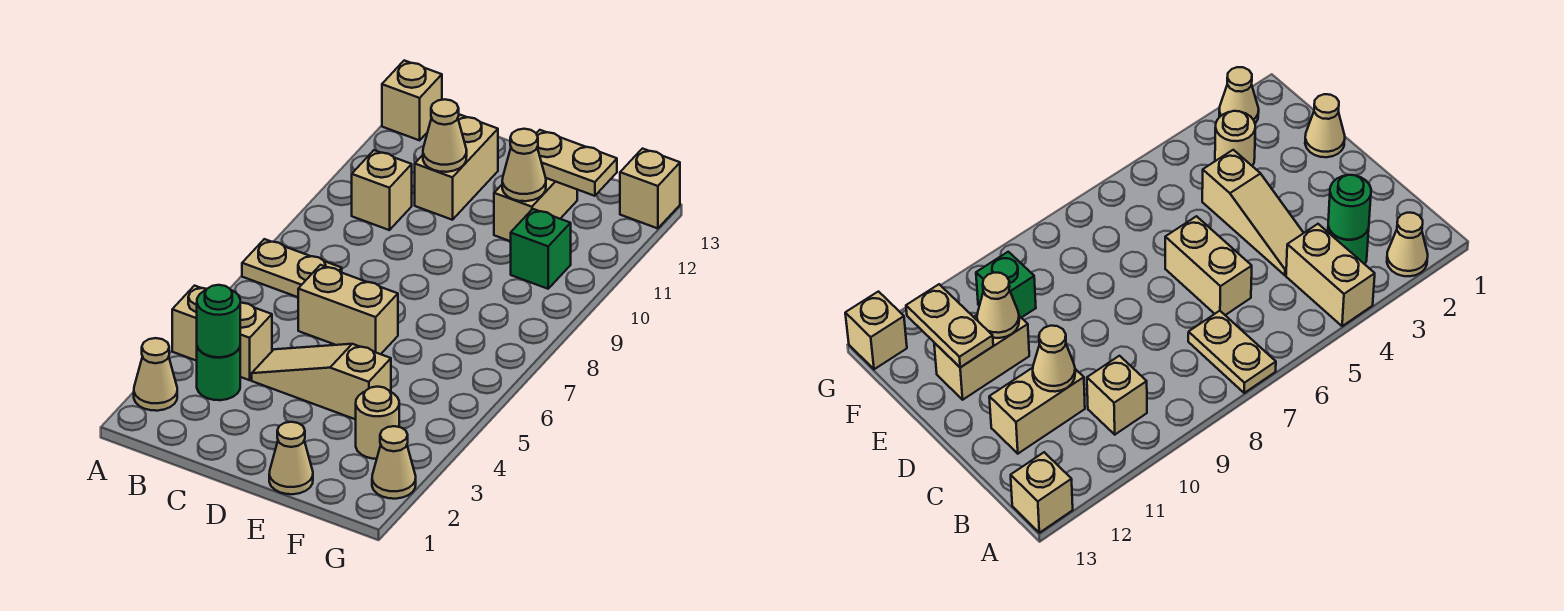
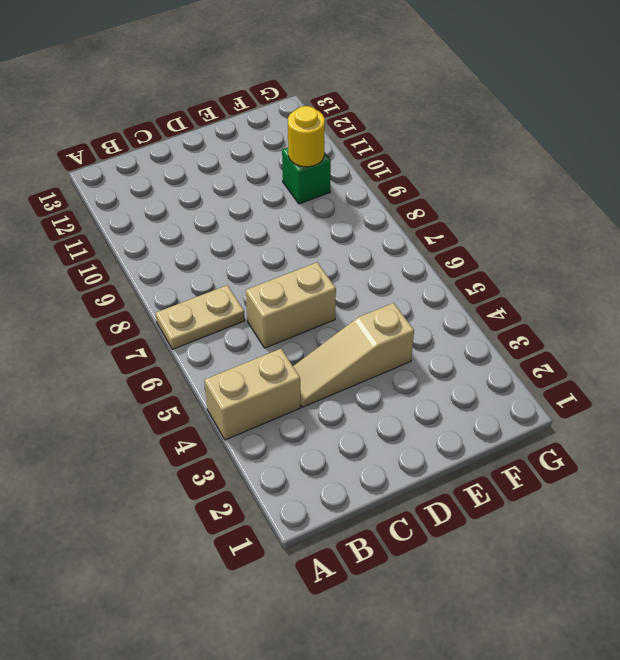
yellow round brick F10 level 2 -> none
none -> tan cone A2 level 1
none -> tan brick A13 level 1
none -> green round brick B3 level 1

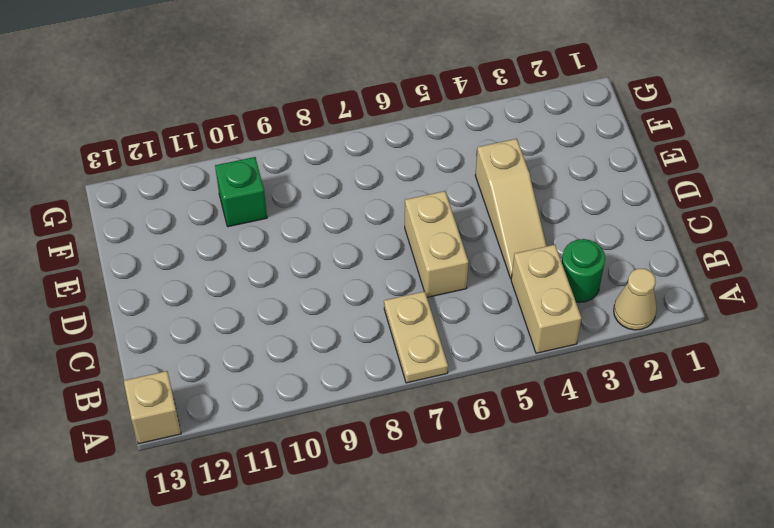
none -> tan brick B10 level 1
none -> tan brick C11:C12 level 1
none -> tan cone E1 level 1

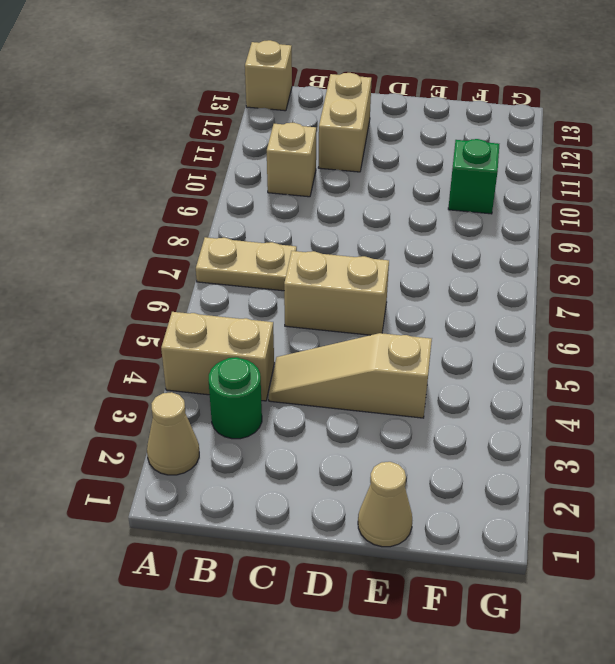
none -> tan brick E11:E12 level 1
none -> tan round brick F3 level 1
none -> tan cone G2 level 1

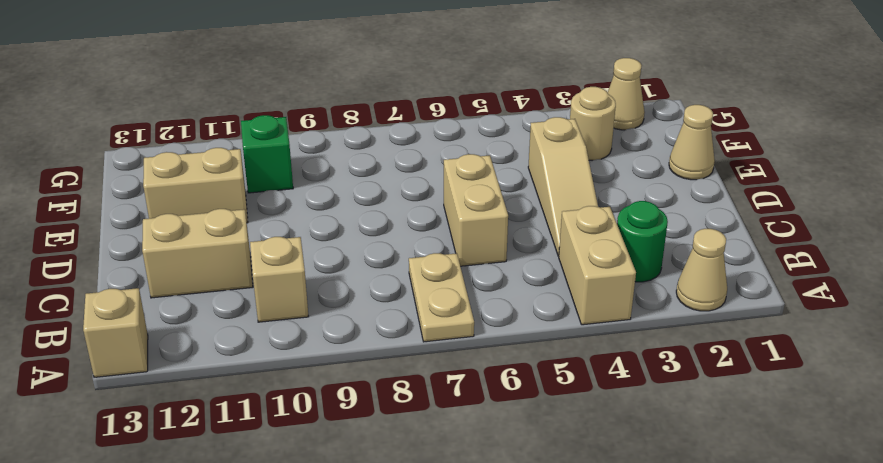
none -> tan brick G13 level 1
none -> green round brick B3 level 2
none -> tan cone C11 level 2

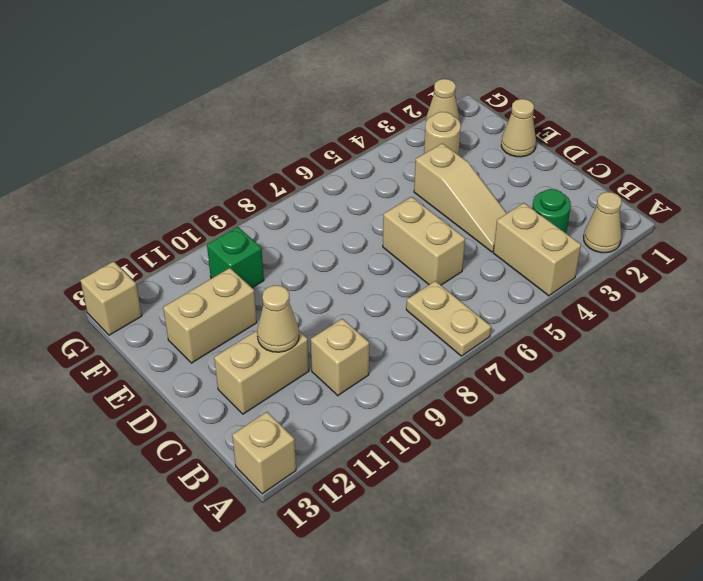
none -> green round brick B3 level 2
none -> tan cone E11 level 2
none -> tan plate E12:F12 level 2

